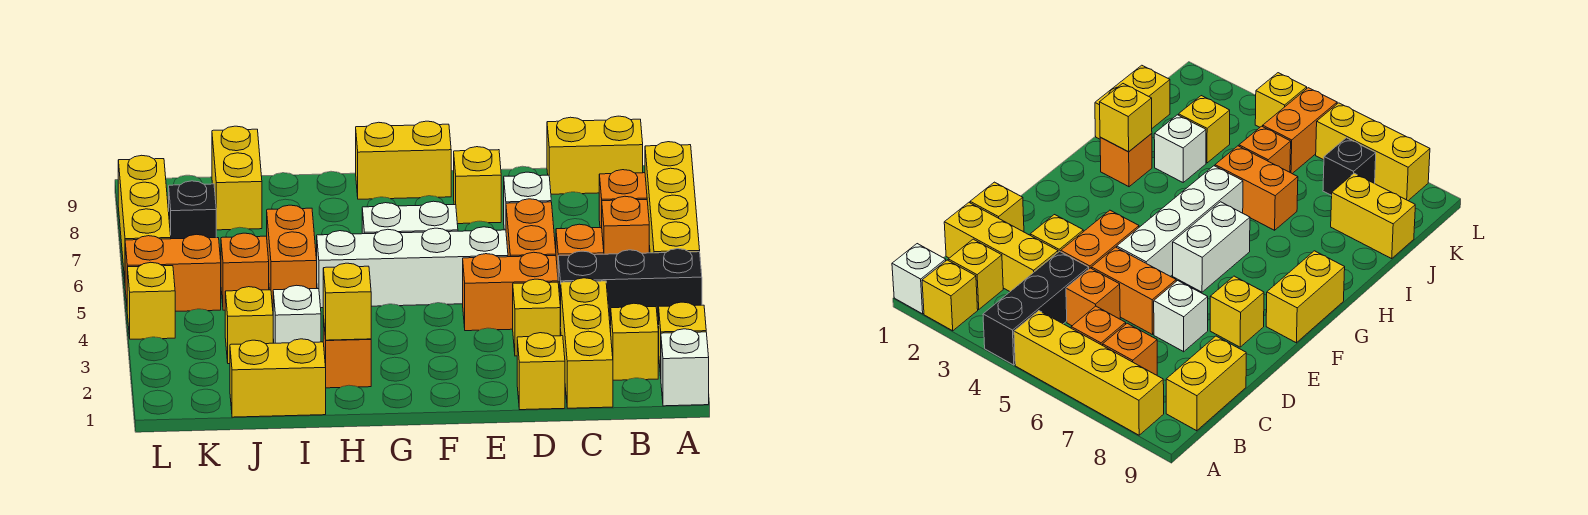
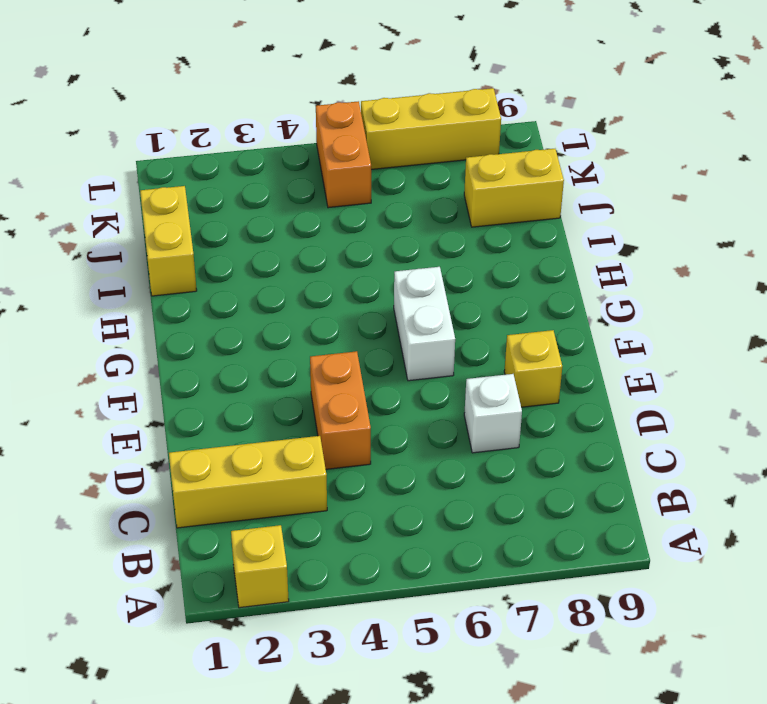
none -> white brick A1 level 1
none -> black brick A4:C4 level 1
none -> yellow brick A5:A8 level 1
none -> yellow brick B2 level 1

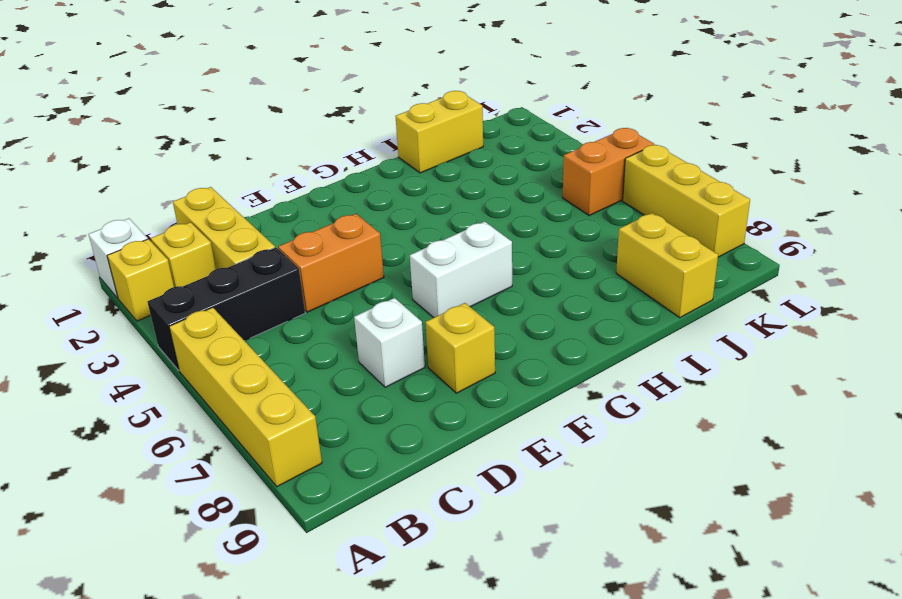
none -> orange brick B6 level 1
none -> orange brick B7 level 1
none -> yellow brick B9:C9 level 1
none -> orange brick C5 level 1

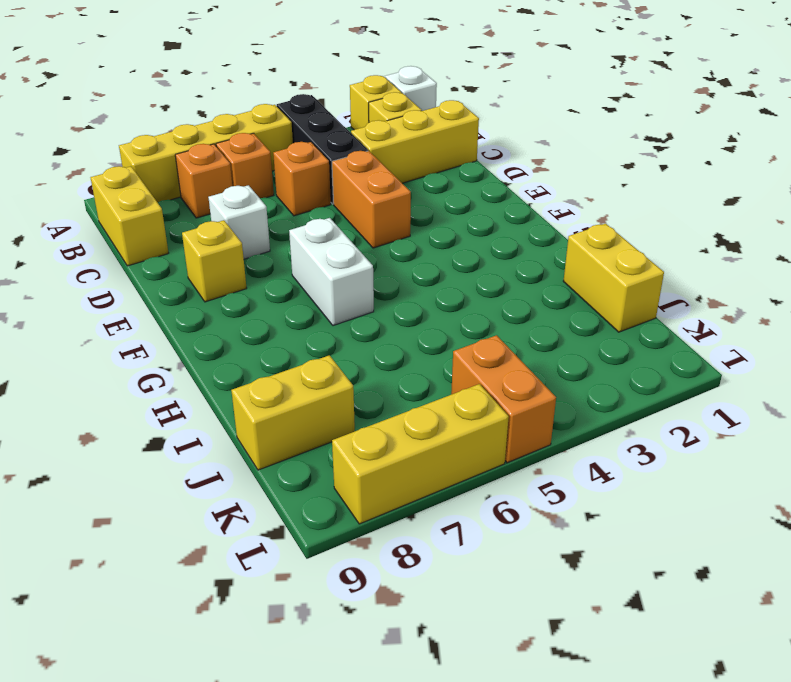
none -> yellow brick D1 level 1
none -> yellow brick D3 level 1
none -> orange brick D5:D6 level 1
none -> white brick E5:H5 level 1

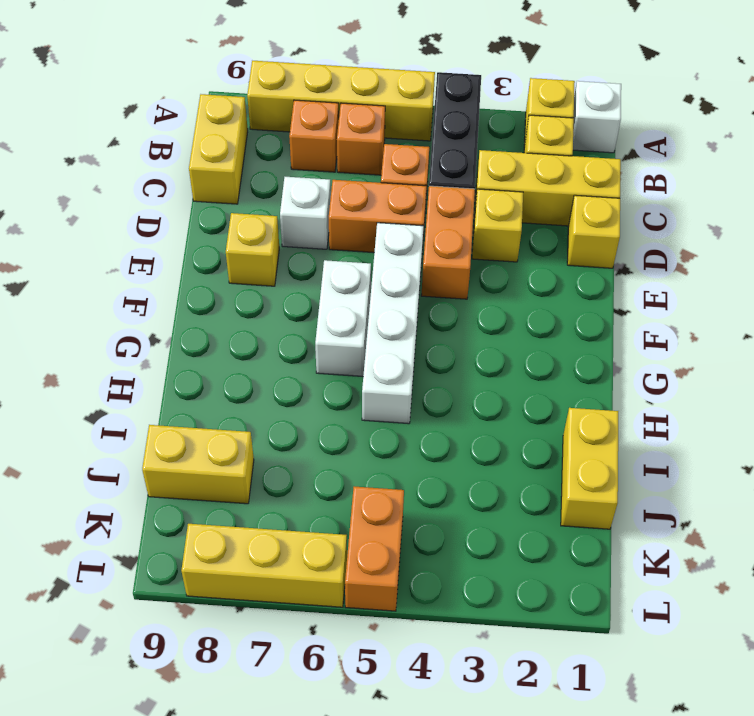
none -> yellow brick F9:G9 level 1
none -> orange brick H2 level 1
none -> white brick I3 level 1
none -> orange brick I5:I6 level 1

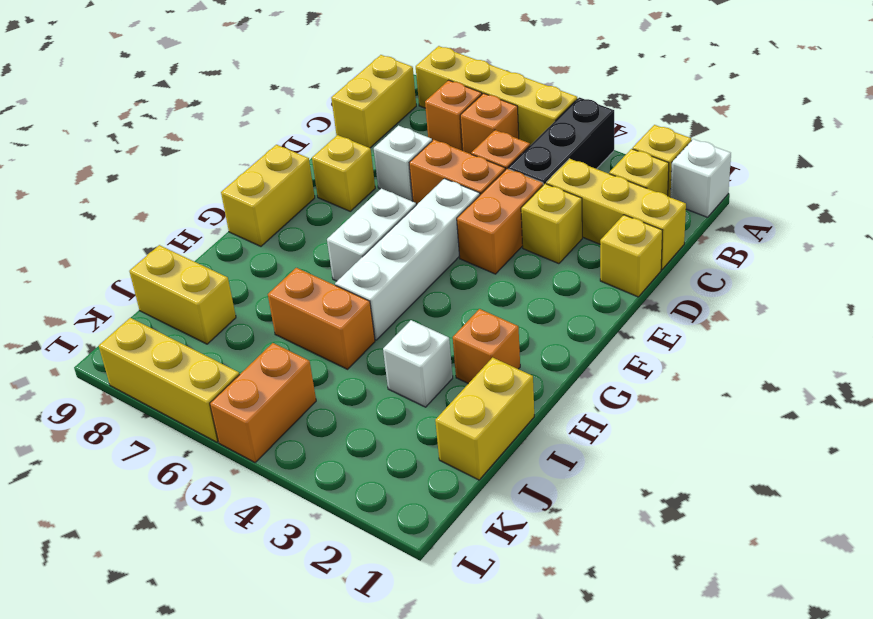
none -> yellow brick J3 level 1
none -> orange brick J5 level 1
none -> black brick K7 level 1
none -> yellow brick L4 level 1

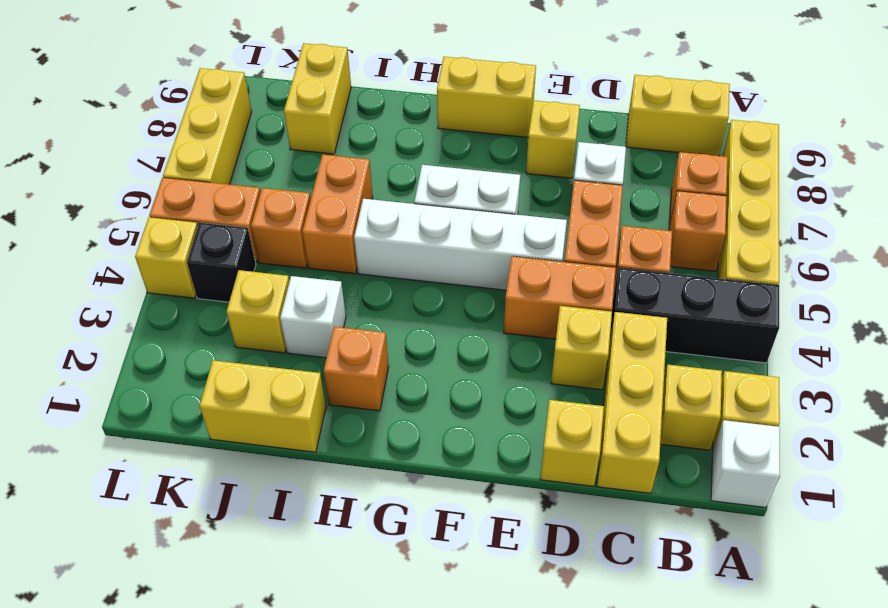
black brick K4 level 1 -> black brick K7 level 1
none -> yellow brick H2 level 2

